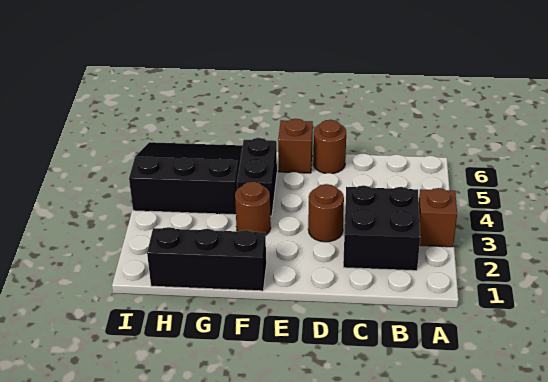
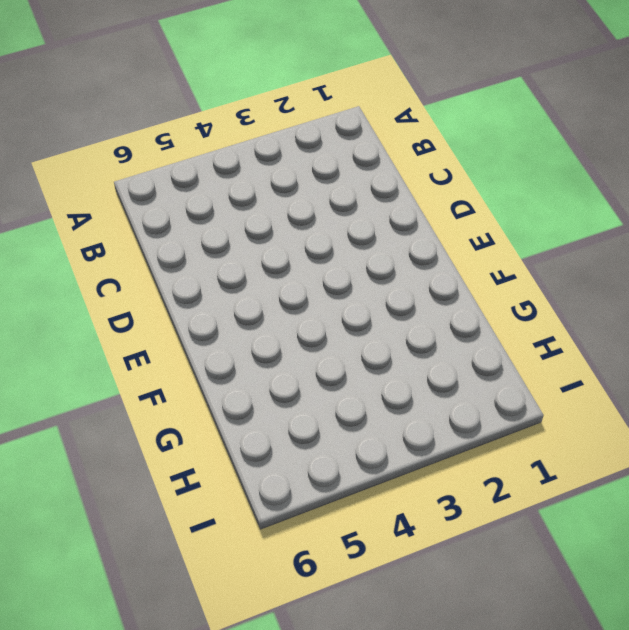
none -> brown brick A3 level 1
none -> black brick B2:C3 level 1

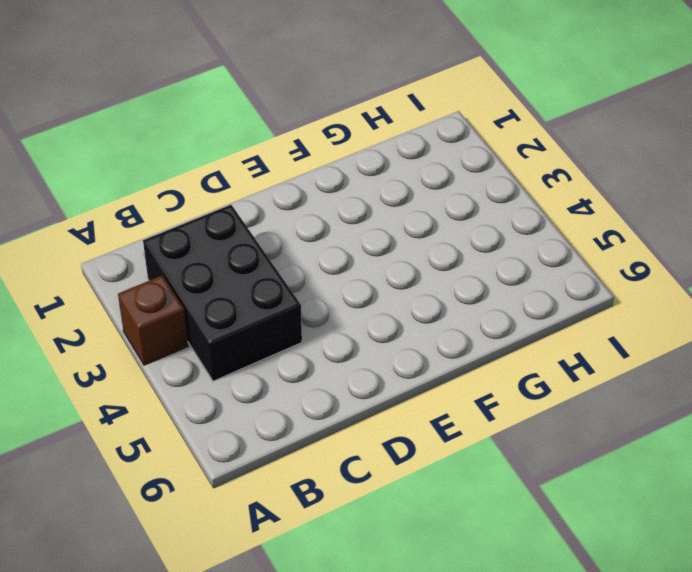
black brick B2:C4 level 1 -> black brick B2:C3 level 1
none -> brown round brick D3 level 1
none -> brown round brick D6 level 1

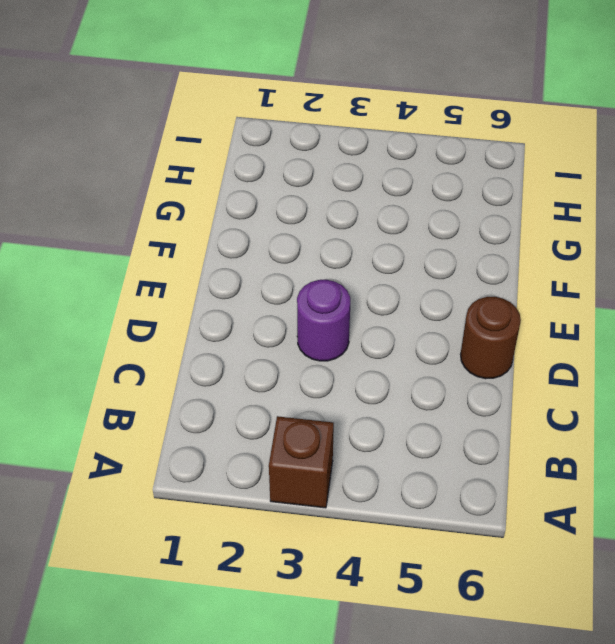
purple round brick D3 level 1 -> brown round brick D3 level 1
none -> black brick B2:C3 level 1
none -> brown brick E6 level 1

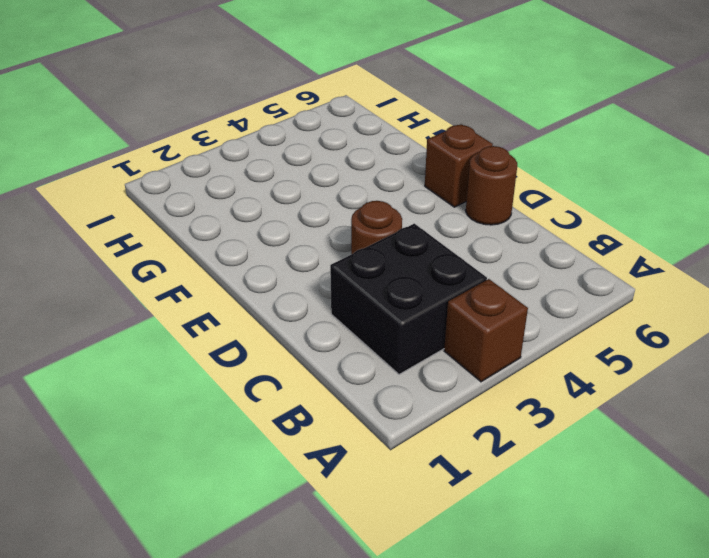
none -> black brick F1:H1 level 1
none -> brown round brick F3 level 1

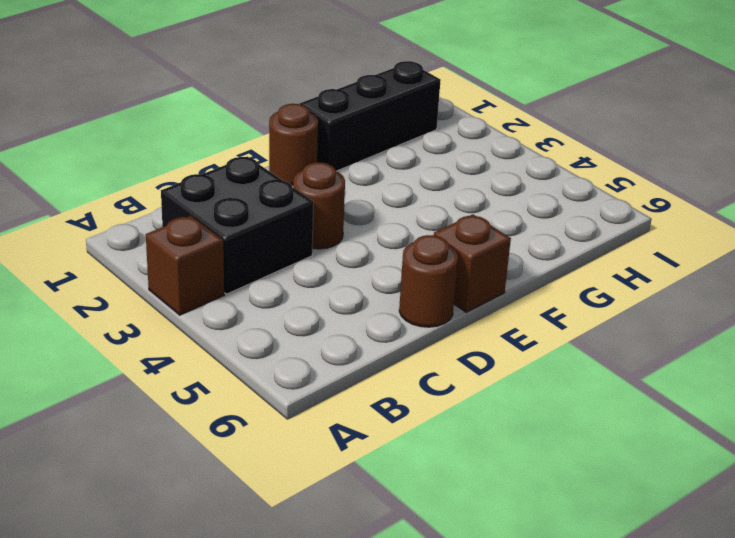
brown round brick E1 level 1 -> brown round brick F3 level 1
none -> black brick F4:F5 level 1
none -> black slope G4:I6 level 1 top 4

